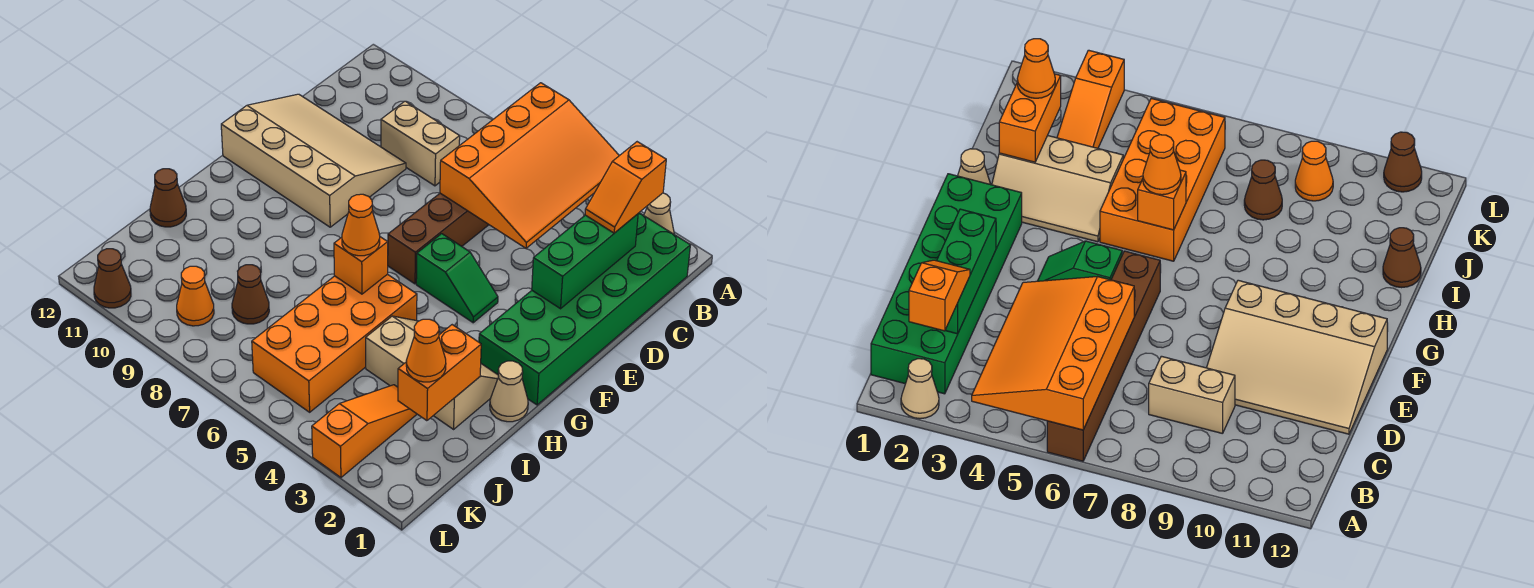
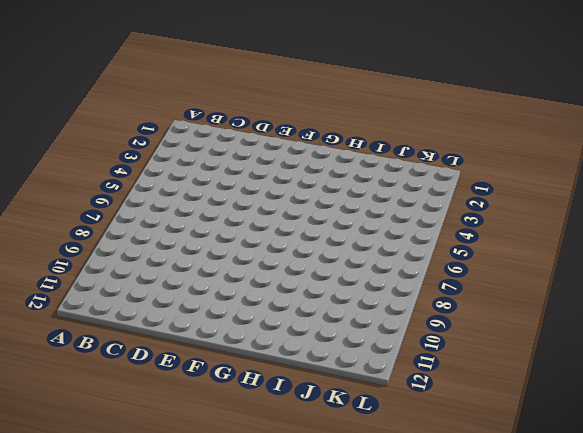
none -> tan cone A2 level 1
none -> brown brick A6:F6 level 1
none -> green brick B1:G2 level 1

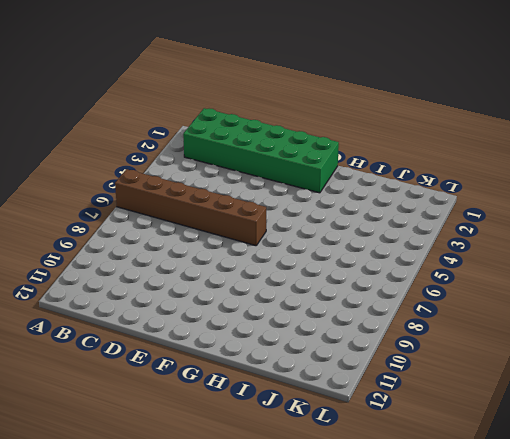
none -> tan cone A2 level 1
none -> tan brick C8:C9 level 1
none -> tan slope D9:F12 level 1 top F

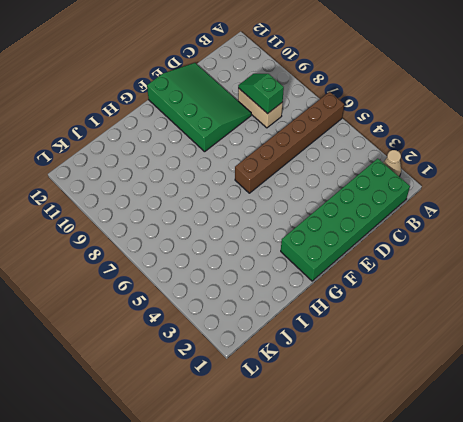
green slope C8:C9 level 2 top 8 -> green slope F4:F5 level 1 top 5
green slope D9:F12 level 1 top F -> tan slope D9:F12 level 1 top F
none -> tan cone H1 level 1
none -> tan slope H2:I4 level 1 top I
none -> orange brick H5:K6 level 1

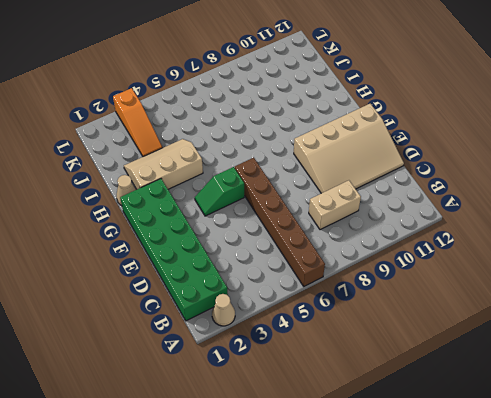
tan slope H2:I4 level 1 top H -> tan slope H2:I4 level 1 top I
none -> orange brick H5:K6 level 1
none -> brown cone I12 level 1
none -> brown cone J8 level 1

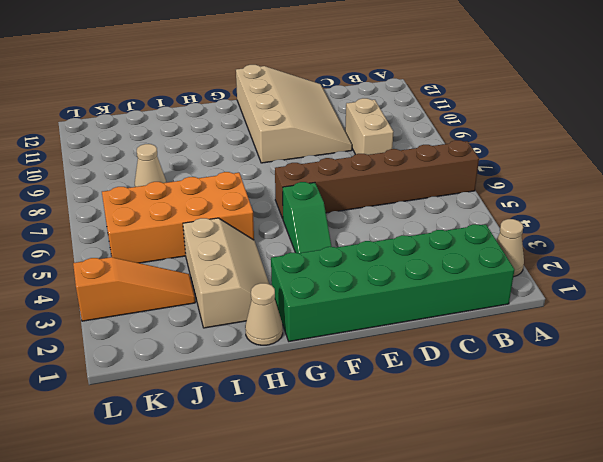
tan cone J8 level 1 -> brown cone J8 level 1
none -> brown cone I12 level 1
none -> orange cone K9 level 1
none -> brown cone L11 level 1

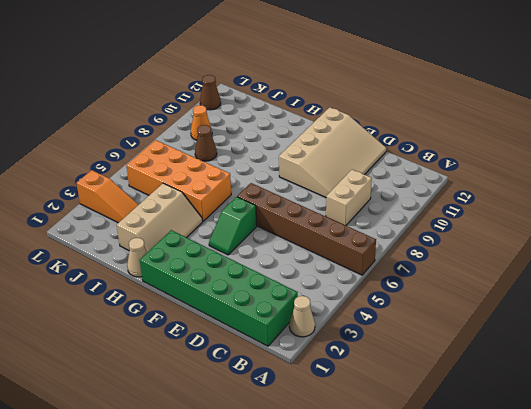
none -> brown cone I12 level 1
none -> orange slope A4:D6 level 2 top 6
none -> green brick C2:E2 level 2

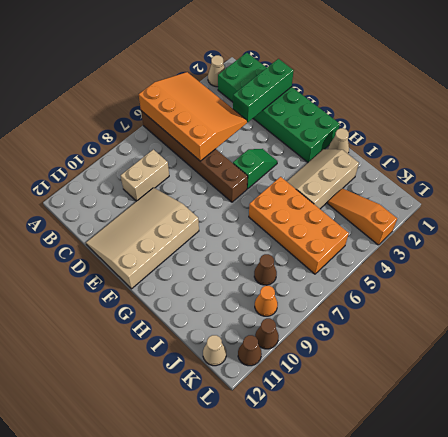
green brick D1:D3 level 2 -> green brick C2:E2 level 2
tan cone K12 level 1 -> none
brown cone L10 level 1 -> brown cone I12 level 1
none -> orange brick H6 level 2
none -> orange brick I2:J2 level 2
none -> orange slope B2:C2 level 3 top B

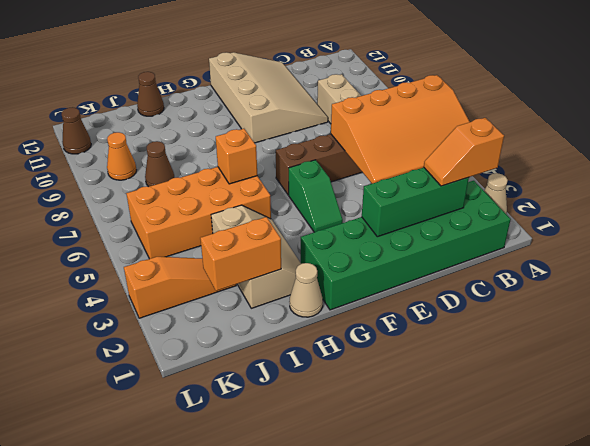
none -> orange cone H6 level 3
none -> orange cone J2 level 3

